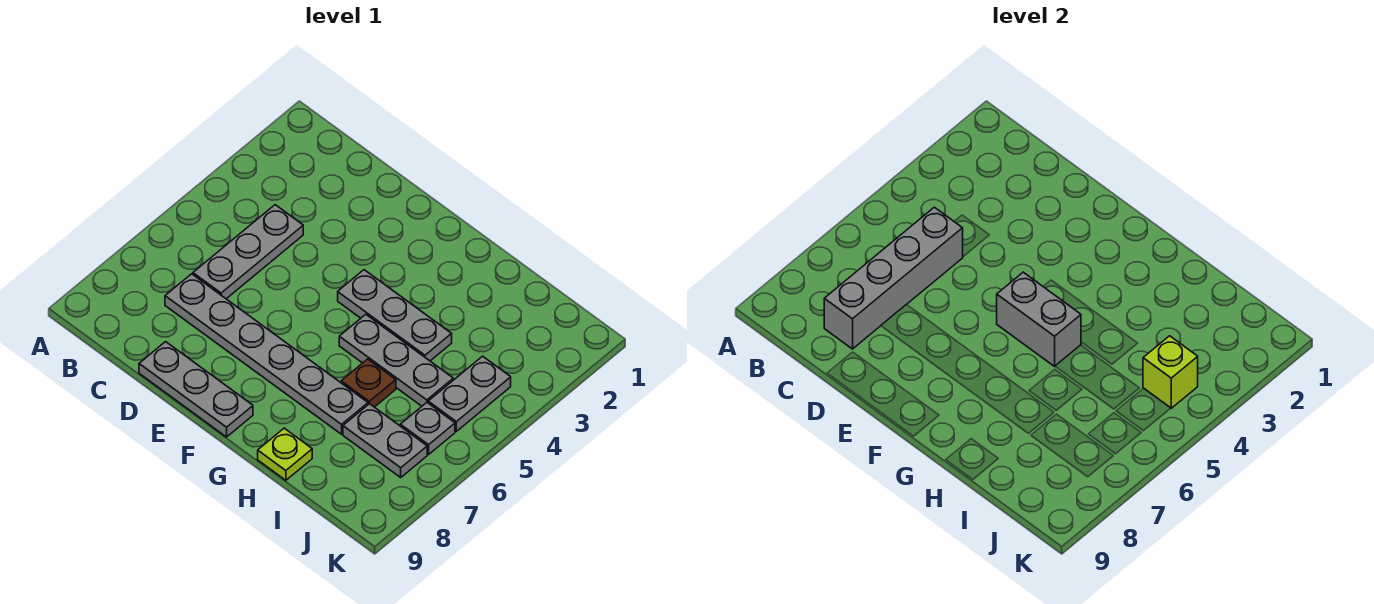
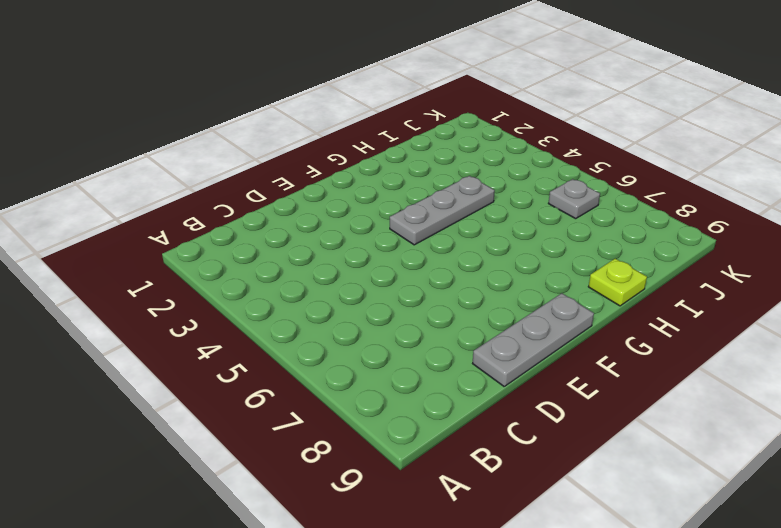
none -> grey plate C4:C6 level 1
none -> grey plate C7:H7 level 1
none -> grey plate G5:I5 level 1

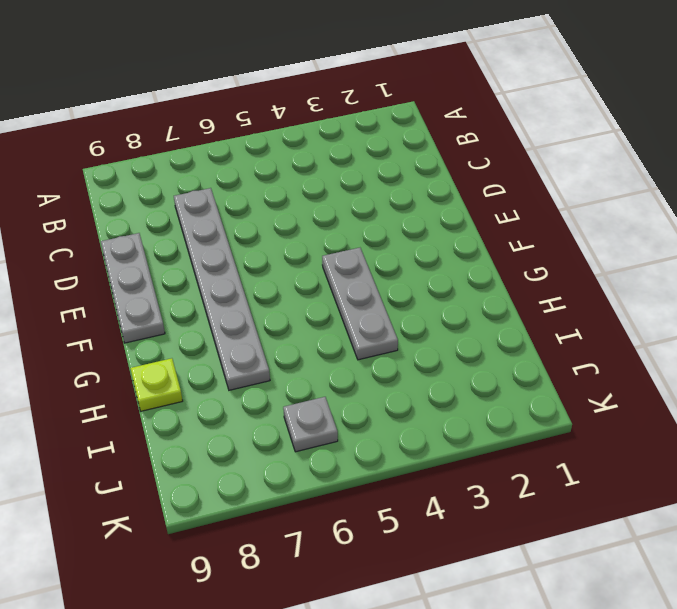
none -> grey plate C4:C6 level 1
none -> grey plate G5:I5 level 1
none -> brown plate H6 level 1

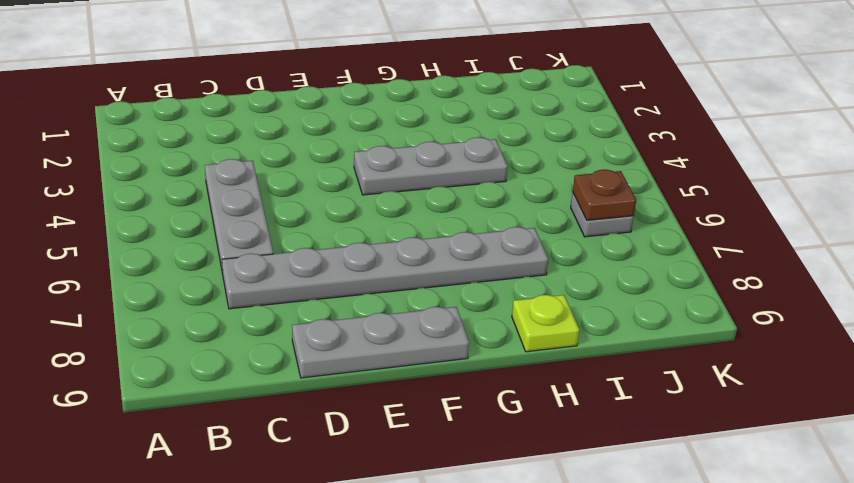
brown plate J6 level 2 -> brown plate H6 level 1
none -> grey plate G5:I5 level 1
none -> grey plate I7:J7 level 1
none -> grey plate J4:J5 level 1

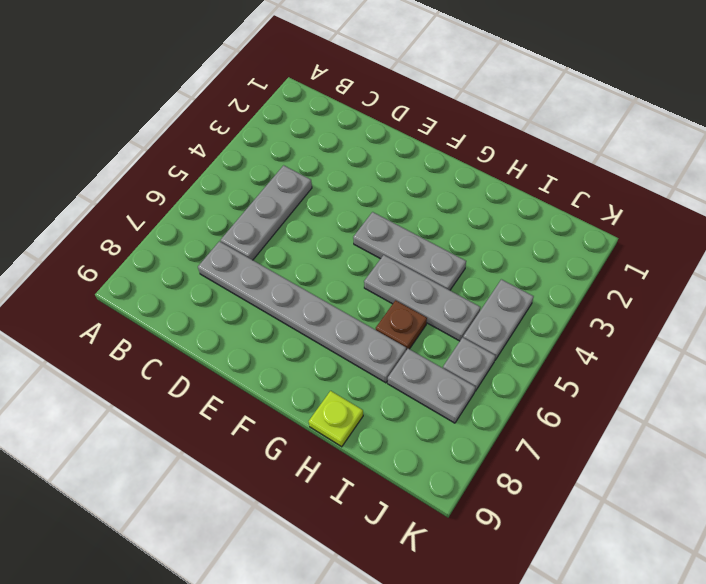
none -> grey plate D9:F9 level 1
none -> grey brick C5:C8 level 2
none -> grey brick F5:G5 level 2

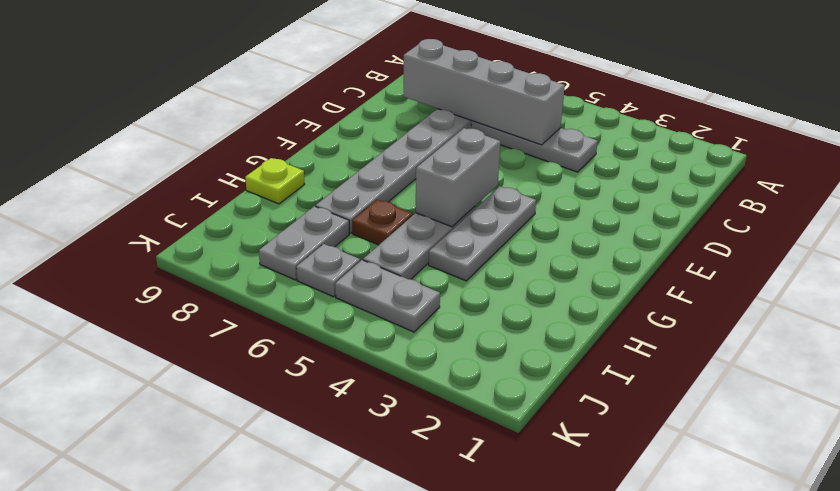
none -> grey plate D9:F9 level 1
none -> lime brick J4 level 2

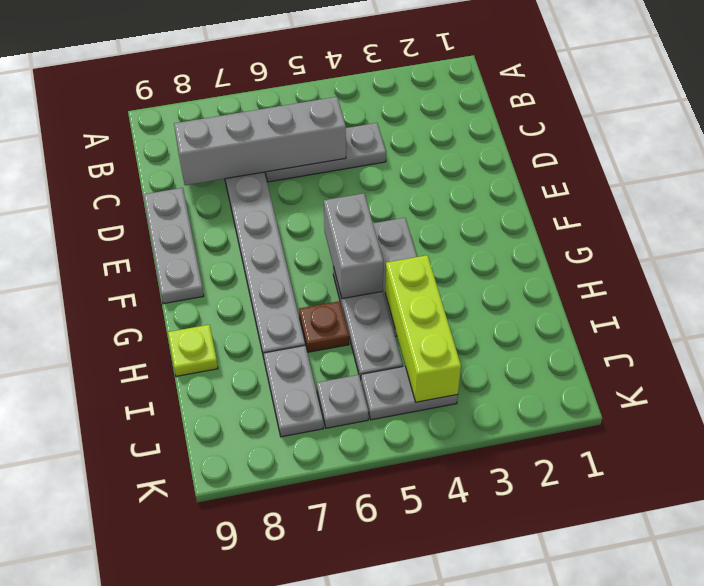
lime brick H4:J4 level 2 -> lime brick J4 level 2

